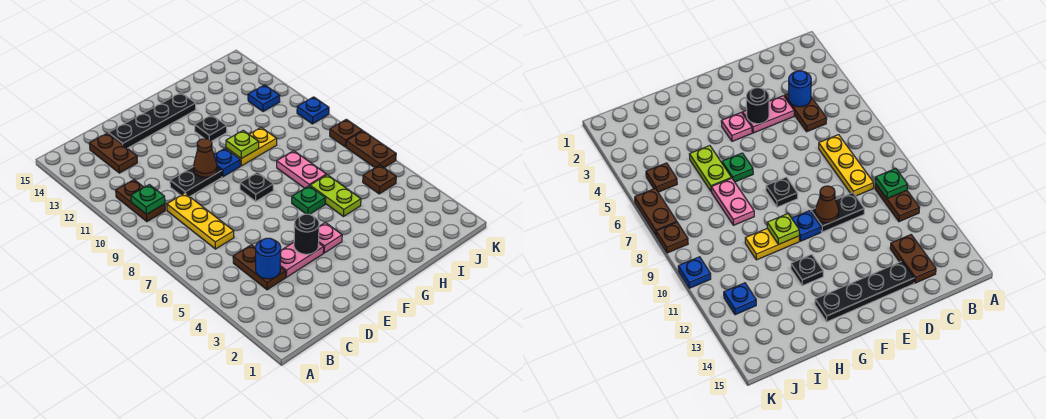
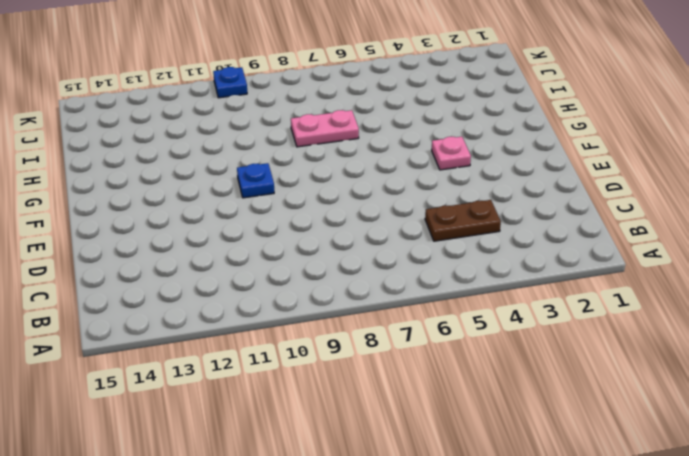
none -> brown plate B10:B11 level 1
none -> yellow plate C7:C9 level 1
none -> brown plate C13:C14 level 1

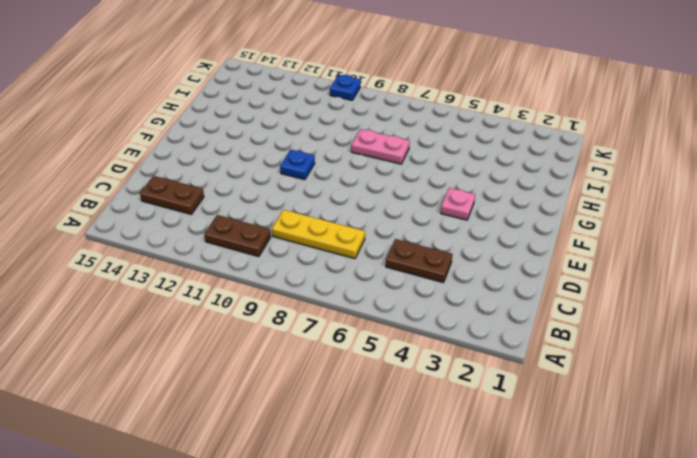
none -> pink plate D4:E4 level 1
none -> black plate D10:E10 level 1
none -> black plate D14:G14 level 1

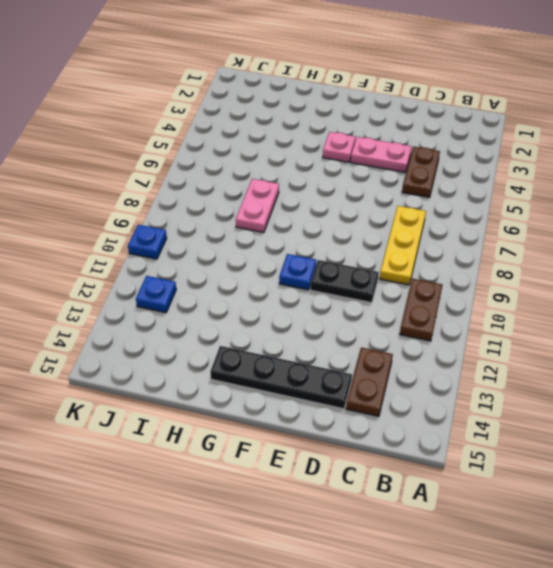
none -> black plate F8 level 1
none -> green plate G6 level 1
none -> yellow plate G10:H10 level 1

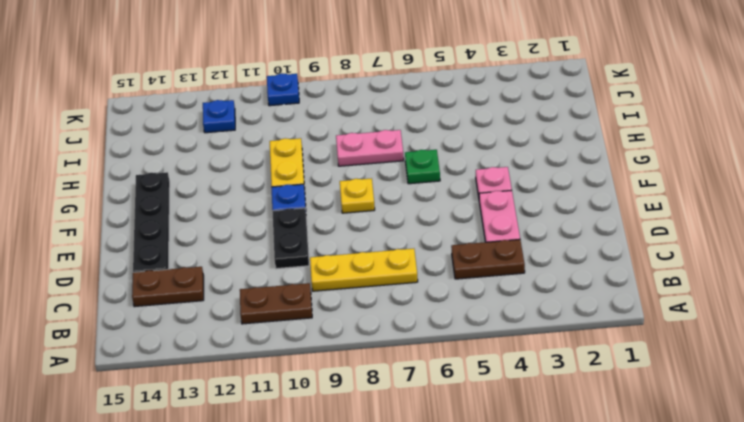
yellow plate F8 level 1 -> black plate F8 level 1
none -> black plate G12 level 1
none -> lime plate H5:H6 level 1
none -> brown plate J5 level 1

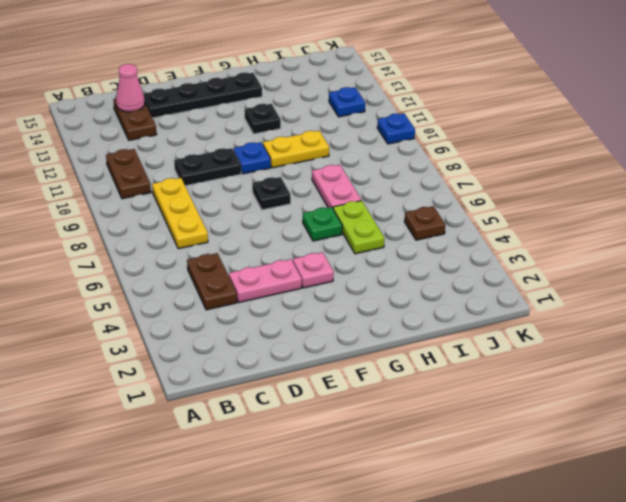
pink cone C14 level 2 -> none
none -> brown plate K6:K7 level 1
none -> brown plate K8 level 1
none -> green plate B10 level 2

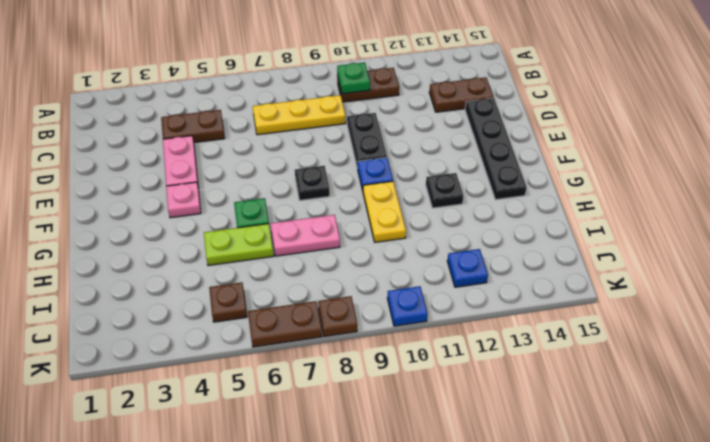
none -> blue round brick C4 level 2
none -> black round brick E4 level 2
none -> brown cone E10 level 2

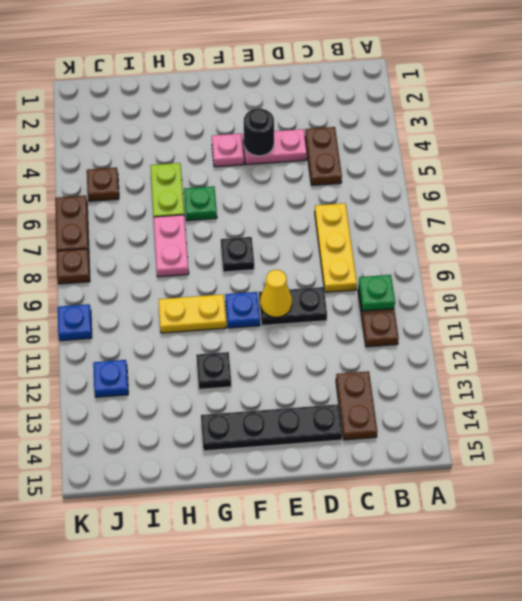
yellow cone E10 level 2 -> brown cone E10 level 2
none -> blue round brick C4 level 2
none -> lime plate G10 level 2

